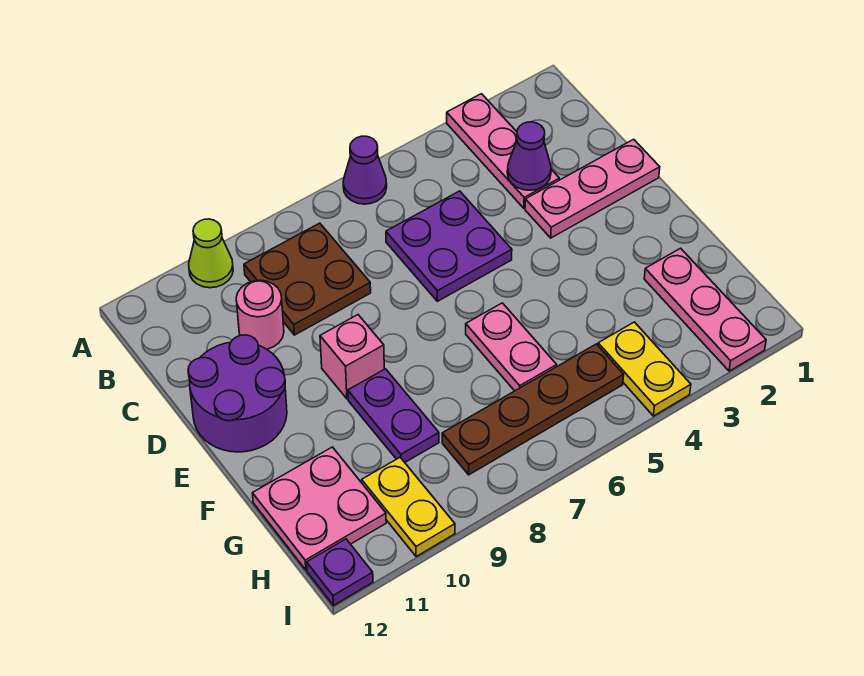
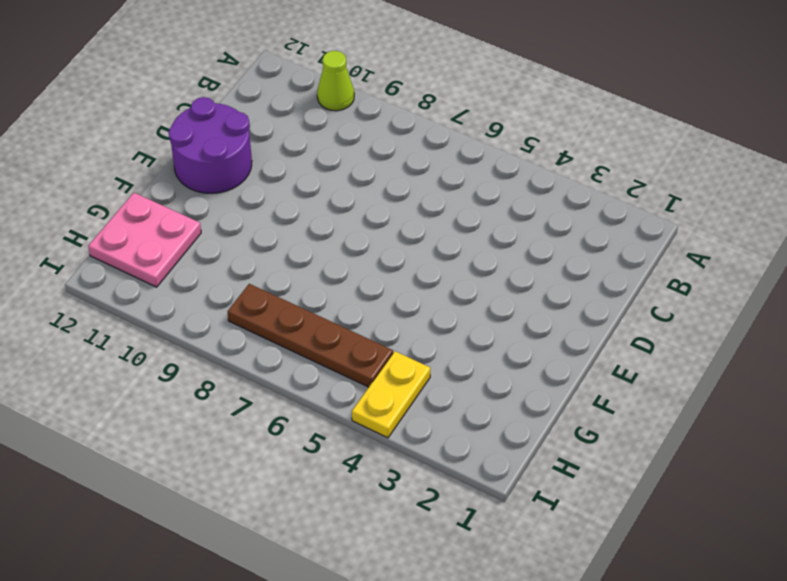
none -> pink plate A3:C3 level 1
none -> purple cone A6 level 1
none -> brown plate B8:C9 level 1

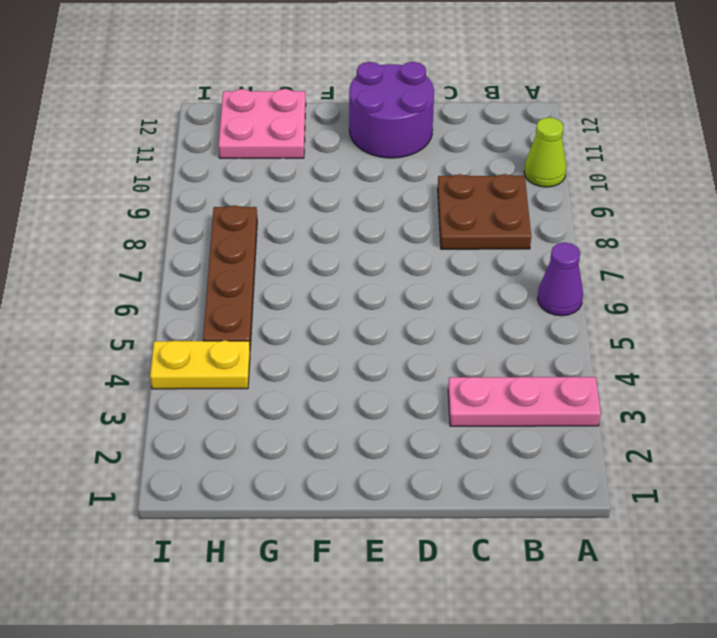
none -> purple plate C5:D6 level 1
none -> pink round brick C10 level 1
none -> pink plate D1:D3 level 1

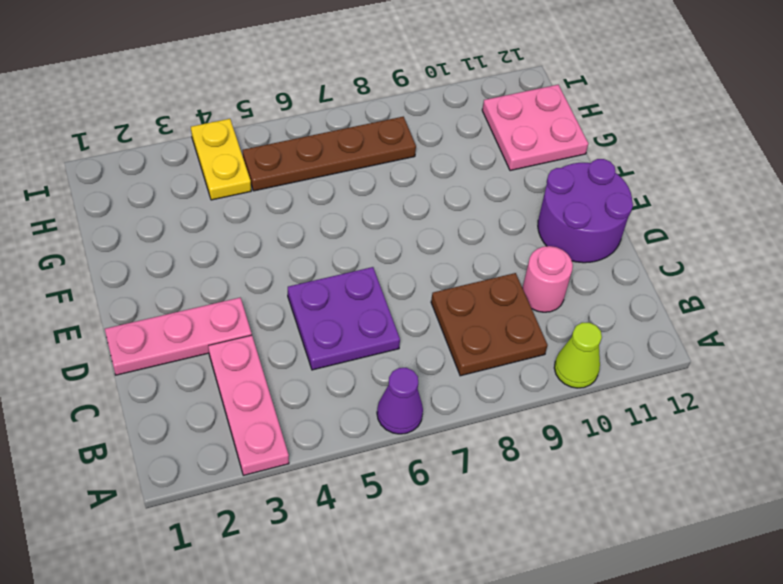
none -> pink brick E9 level 1
none -> pink plate F6:G6 level 1
none -> purple plate F9:G9 level 1

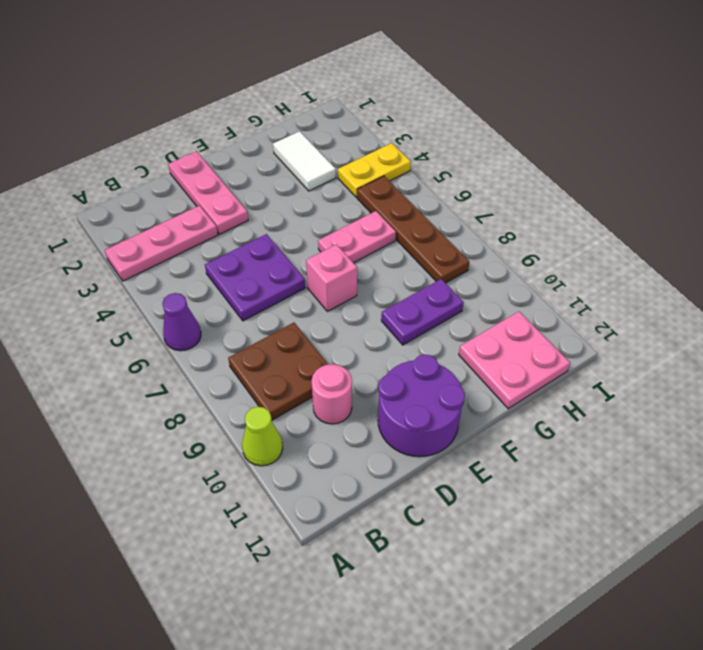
pink brick E7 level 1 -> pink brick E9 level 1
white tile G2:G3 level 1 -> pink plate G2:I2 level 1
none -> yellow plate H10:I10 level 1
none -> purple plate I12 level 1
none -> purple cone C3 level 2

